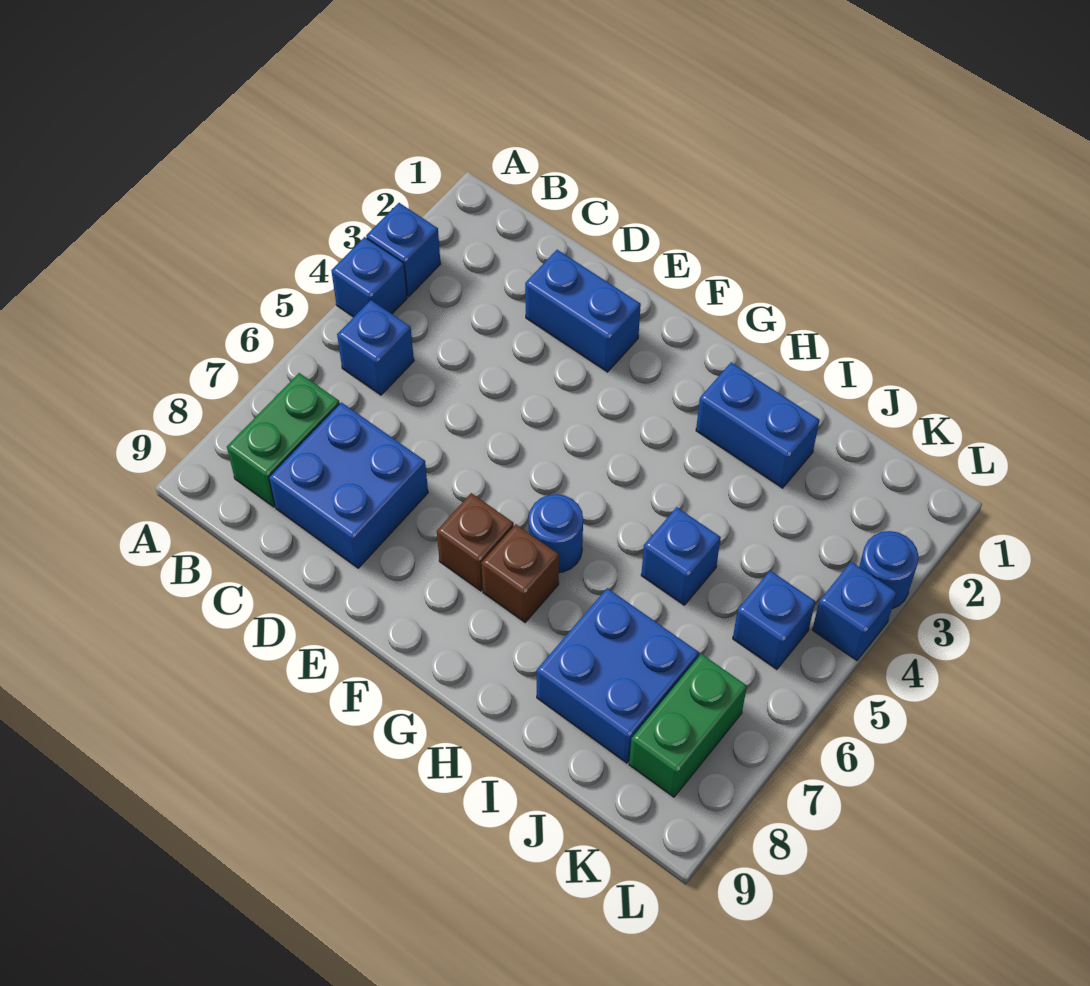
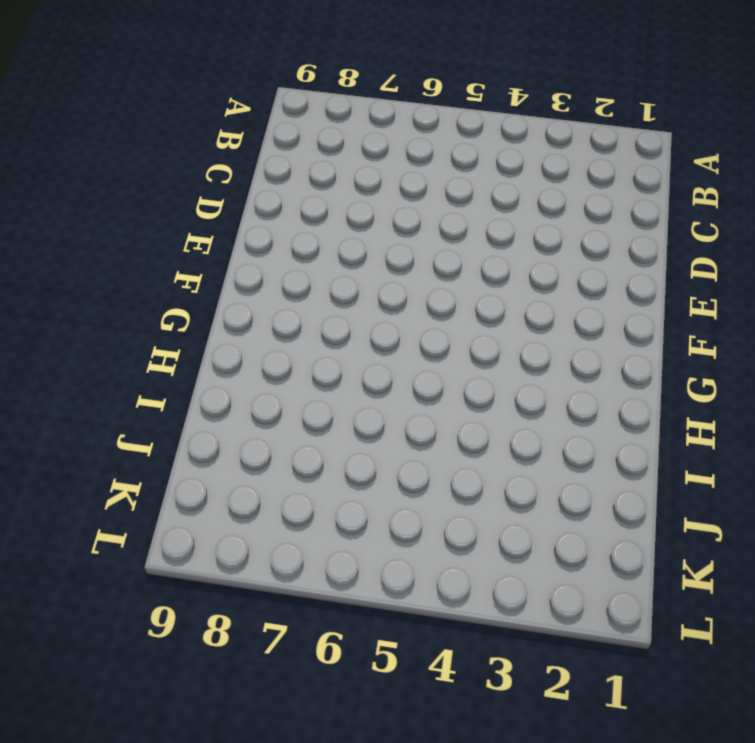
none -> blue brick A3 level 1
none -> blue brick A4 level 1
none -> blue brick B5 level 1

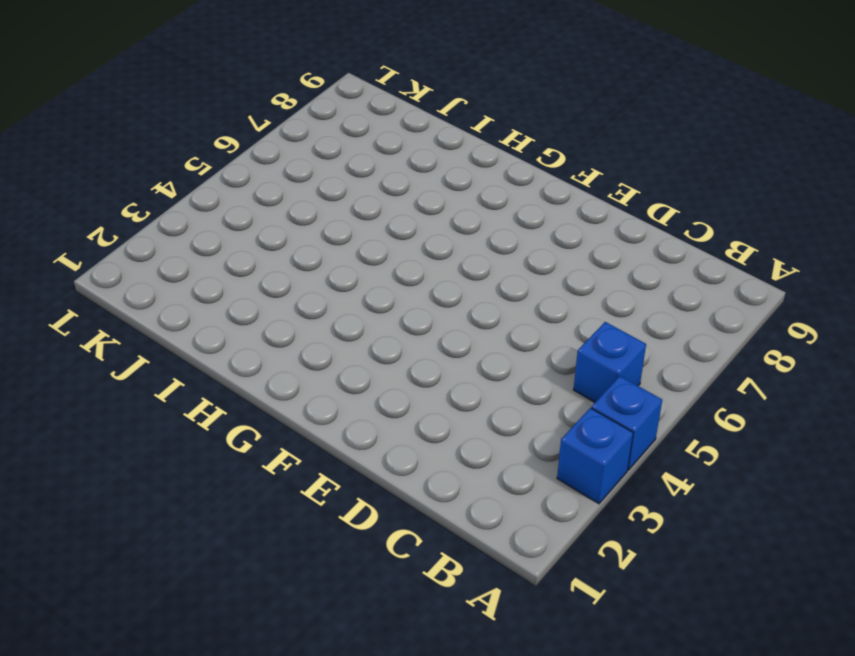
none -> green brick B7:B8 level 1
none -> blue brick C7:D8 level 1
none -> blue brick D2:E2 level 1

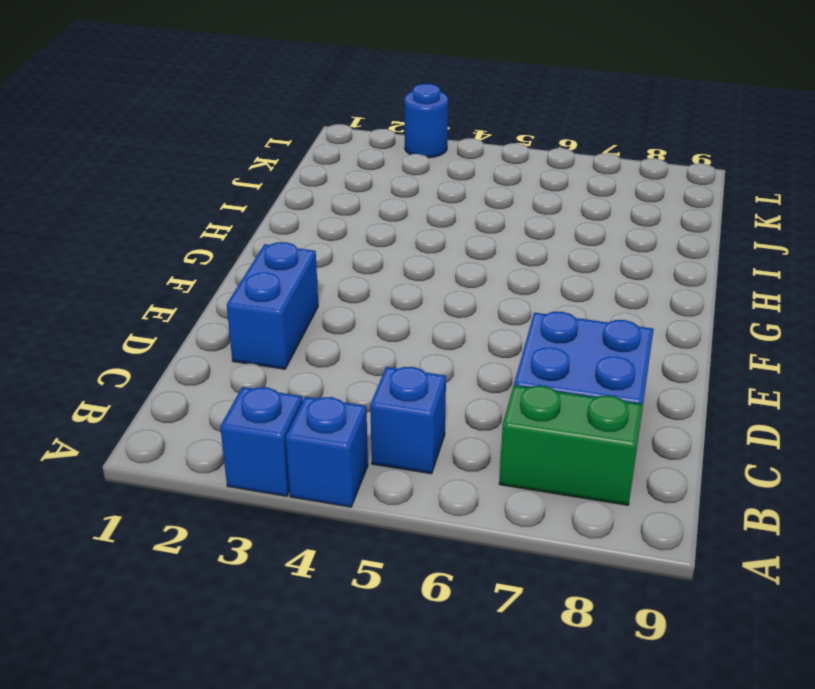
none -> brown brick F7 level 1
none -> blue round brick G6 level 1
none -> brown brick G7 level 1

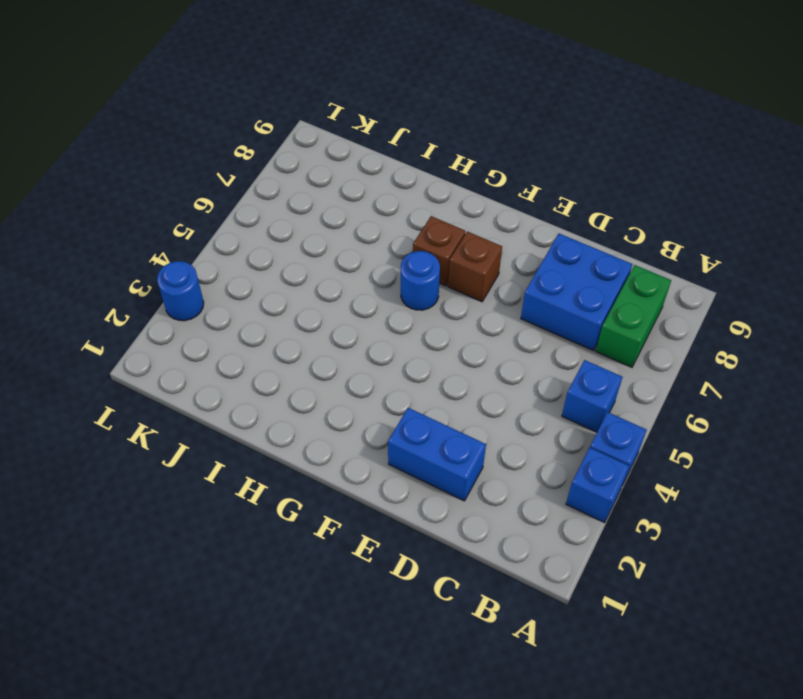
none -> blue brick H2:I2 level 1
none -> blue brick I5 level 1
none -> blue brick I7:J8 level 1

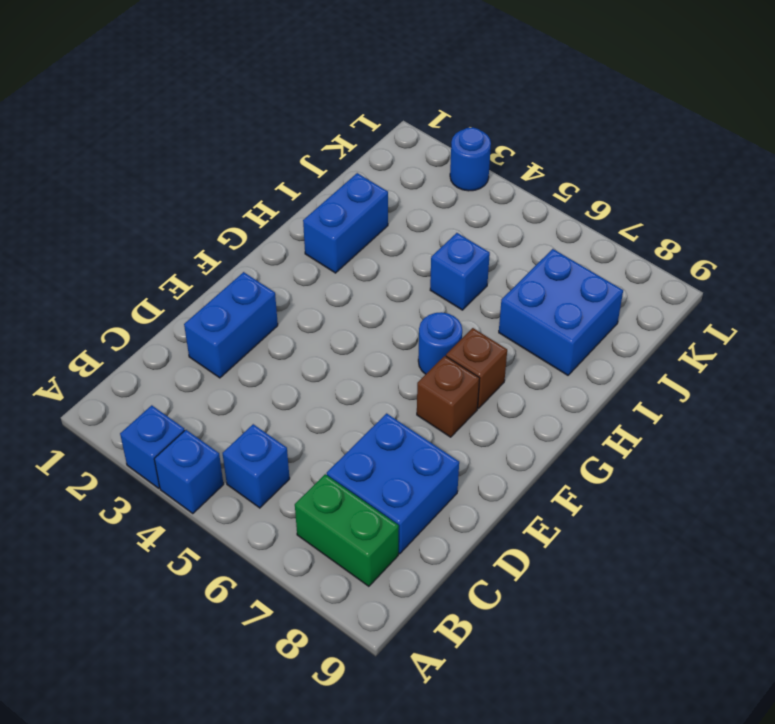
none -> blue brick K5 level 1
none -> green brick K7:K8 level 1
none -> blue brick L4 level 1

